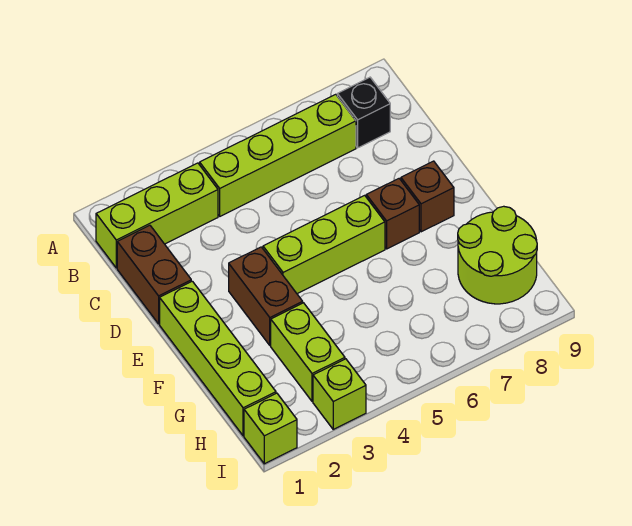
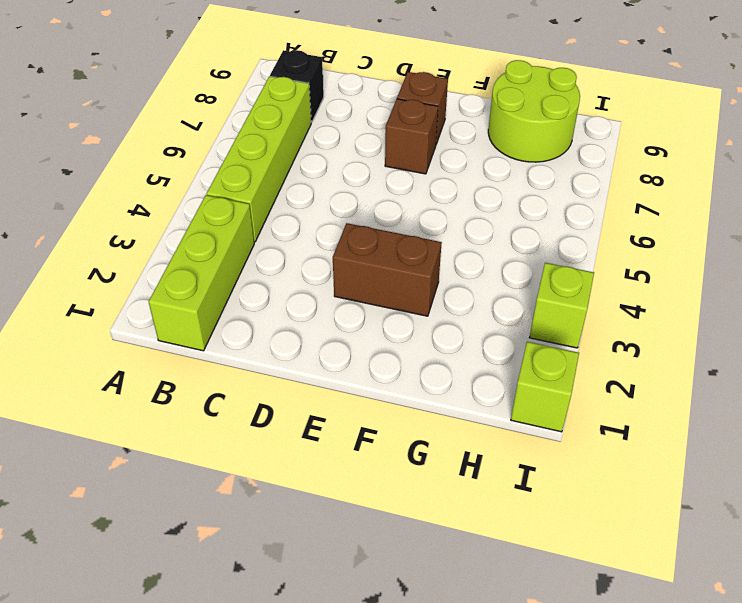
none -> brown brick C1:D1 level 1
none -> lime brick E1:H1 level 1
none -> lime brick E4:E6 level 1

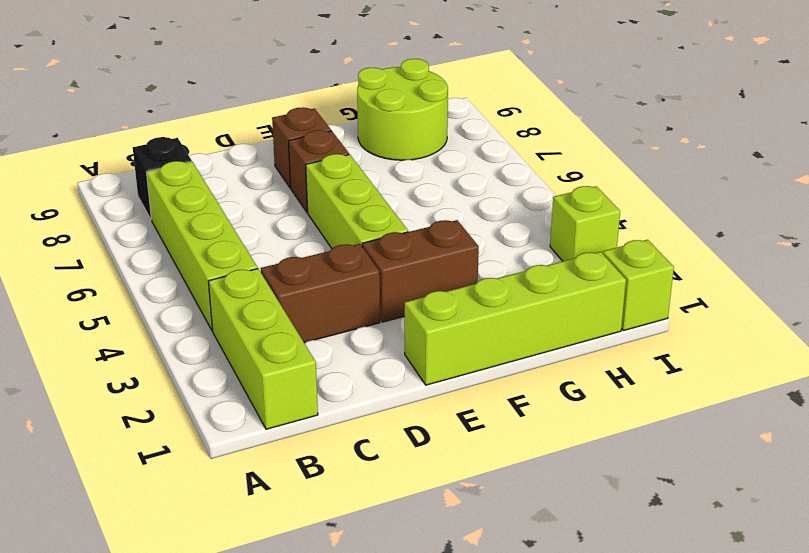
brown brick C3:D3 level 1 -> brown brick C1:D1 level 1
none -> lime brick G3:H3 level 1

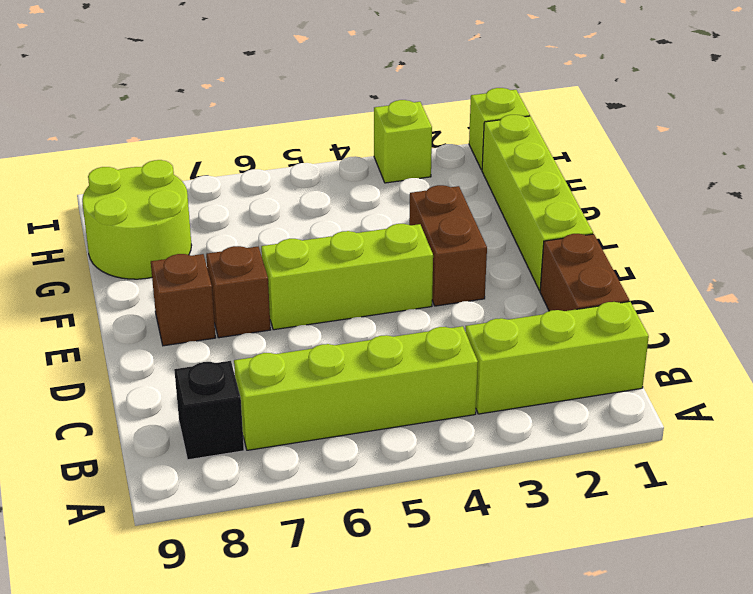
none -> lime brick G3:H3 level 1

